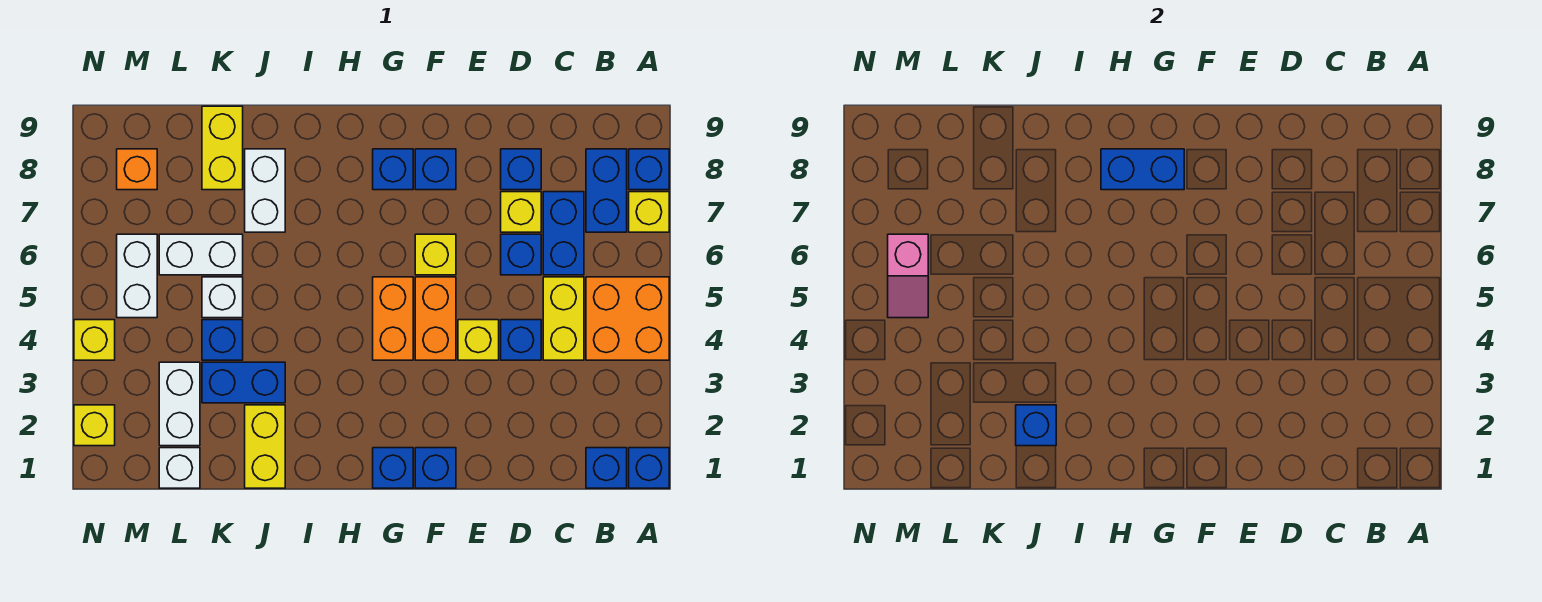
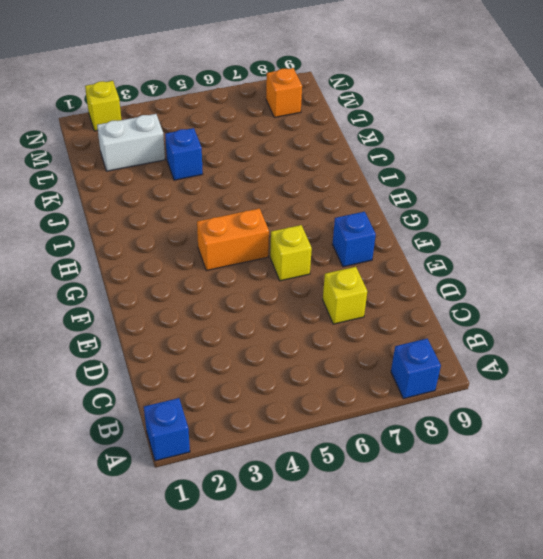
none -> orange brick A4:B5 level 1
none -> yellow brick A7 level 1
none -> blue brick B1 level 1
none -> blue brick B7:B8 level 1

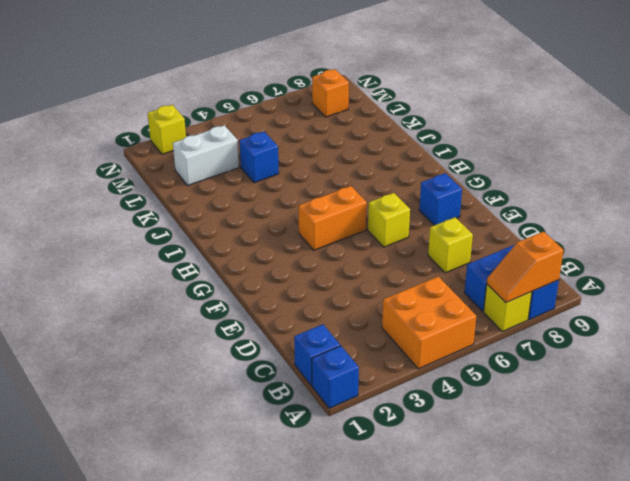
orange slope A7:A8 level 2 top 8 -> none
none -> yellow brick C4:C5 level 1
none -> blue brick C6:C7 level 1
none -> blue brick D4 level 1
none -> blue brick D6 level 1

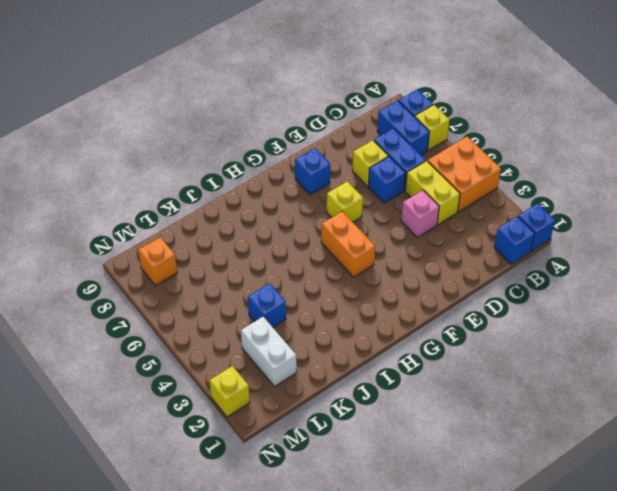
pink brick D4 level 1 -> blue brick D4 level 1
none -> blue brick D8 level 1
none -> yellow brick E4 level 1
none -> blue brick F1 level 1
none -> orange brick F4:F5 level 1

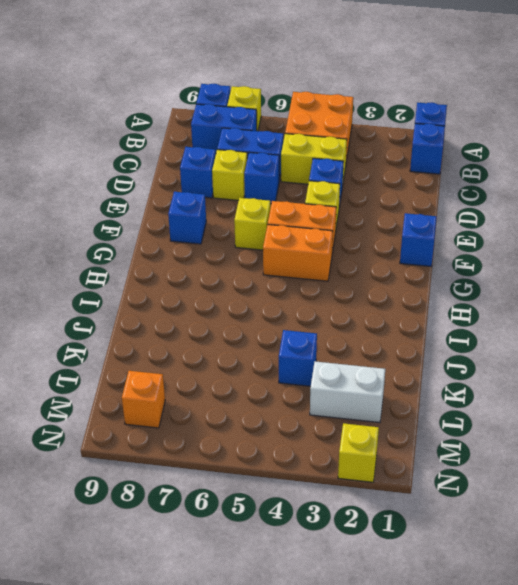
none -> blue brick G1 level 1
none -> blue brick G8 level 1
none -> yellow brick J1:J2 level 1
none -> blue brick J3:K3 level 1

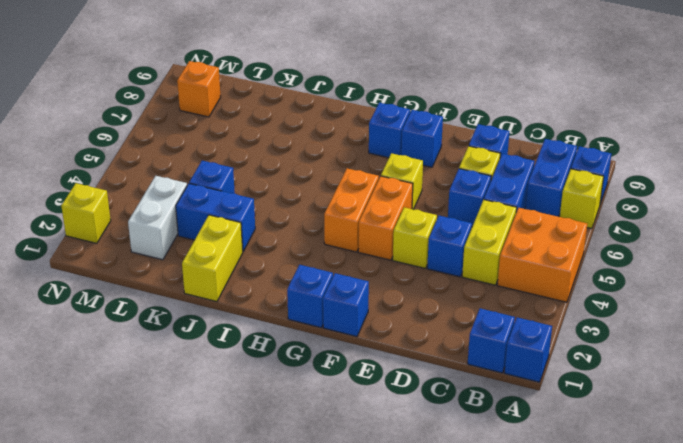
none -> white brick J7:J8 level 1
none -> white brick K5 level 1
none -> white brick K6:L6 level 1
none -> yellow brick K8:K9 level 1

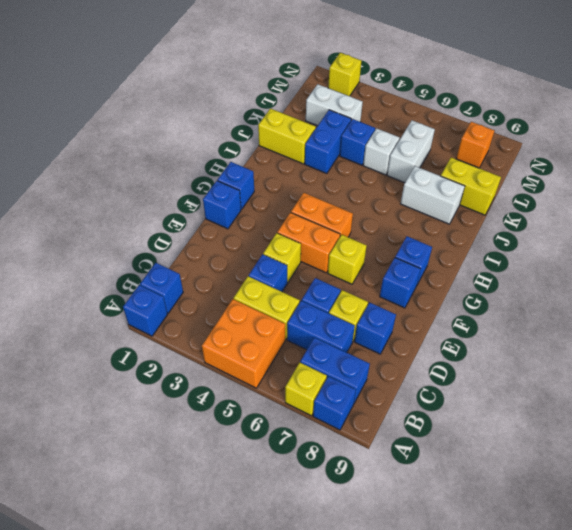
none -> white brick L1 level 1
none -> white brick M5:M6 level 1
none -> yellow brick N4 level 1
none -> blue brick G8:H8 level 2

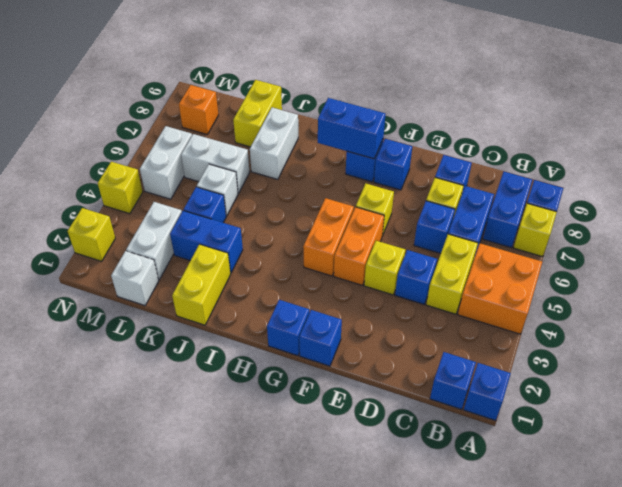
none -> blue brick J2 level 2
none -> pink slope M5:M6 level 2 top 6

